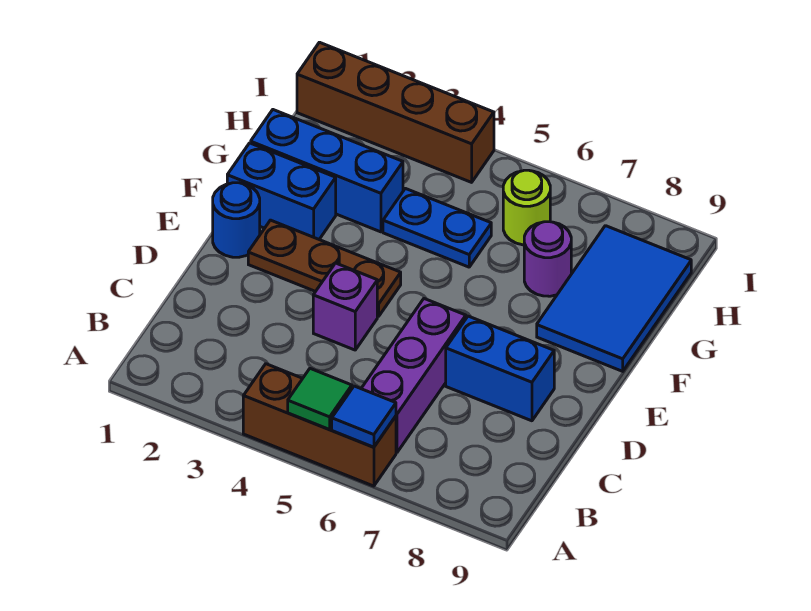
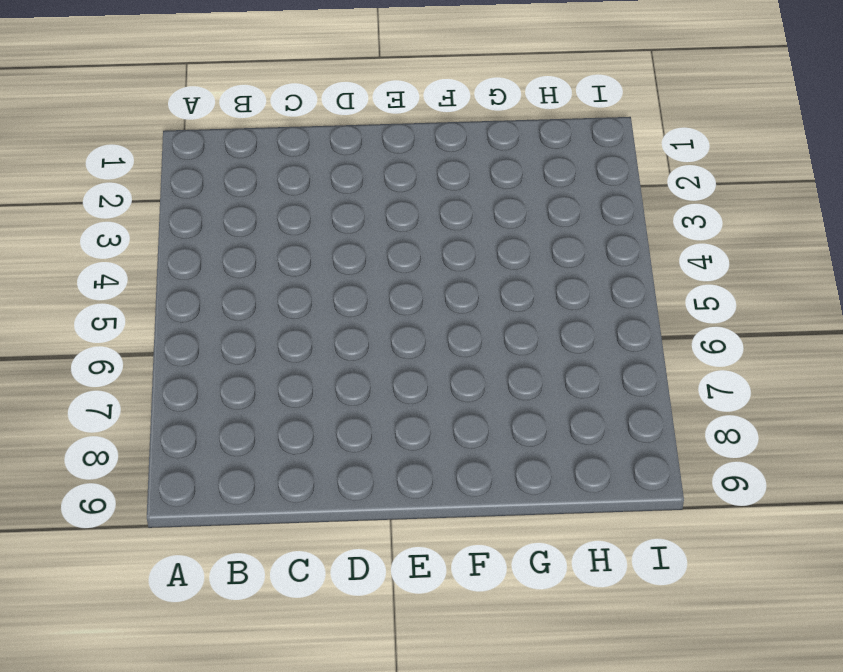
none -> brown brick A4:A6 level 1
none -> purple brick B6:D6 level 1
none -> purple brick D4 level 1

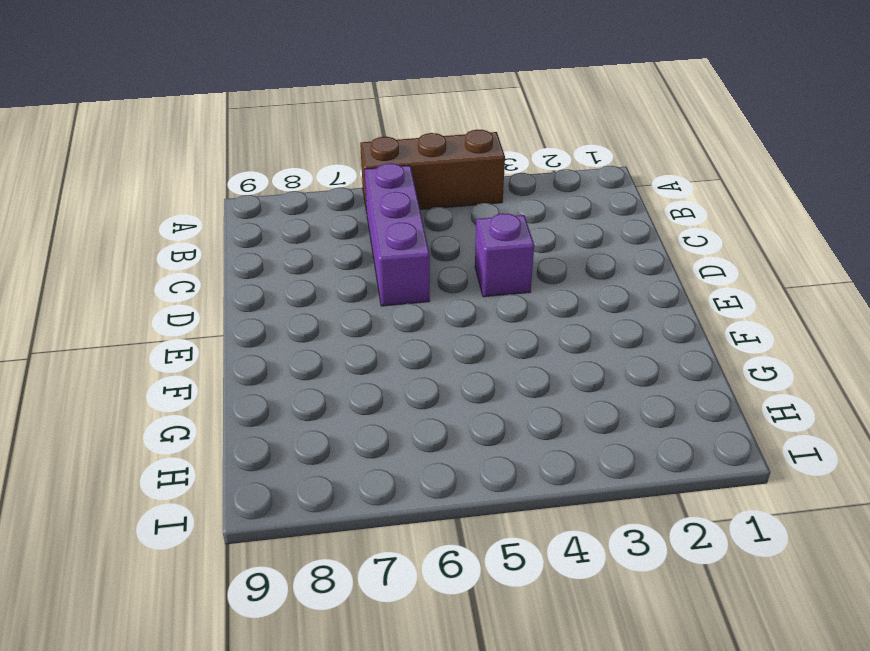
none -> blue brick D7:D8 level 1
none -> blue round brick E1 level 1
none -> brown plate E2:E4 level 1

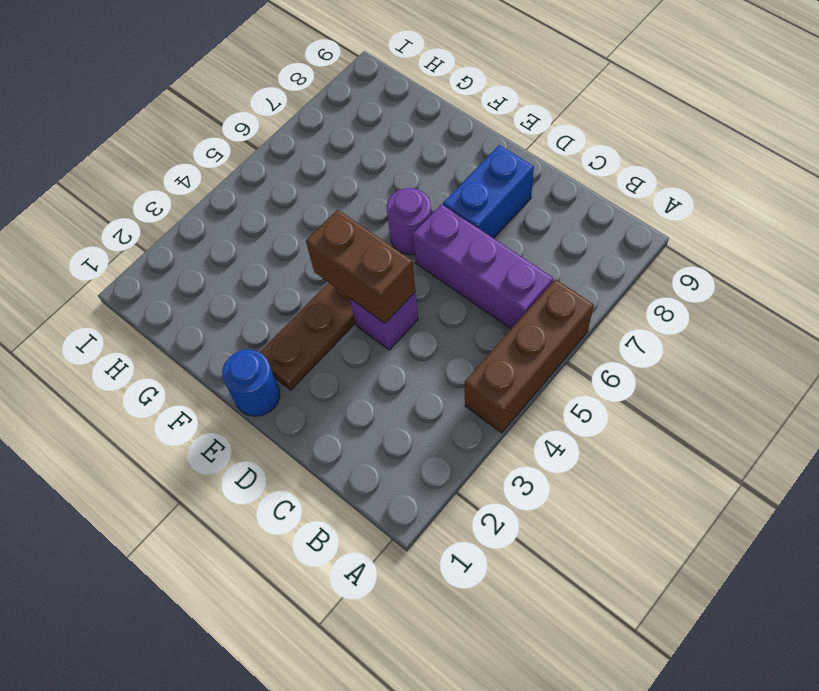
brown brick D4:E4 level 2 -> none
purple round brick E6 level 1 -> purple round brick G7 level 1
none -> blue brick F1:F2 level 1
none -> blue tile F8:H9 level 1
none -> blue brick G1:G3 level 1

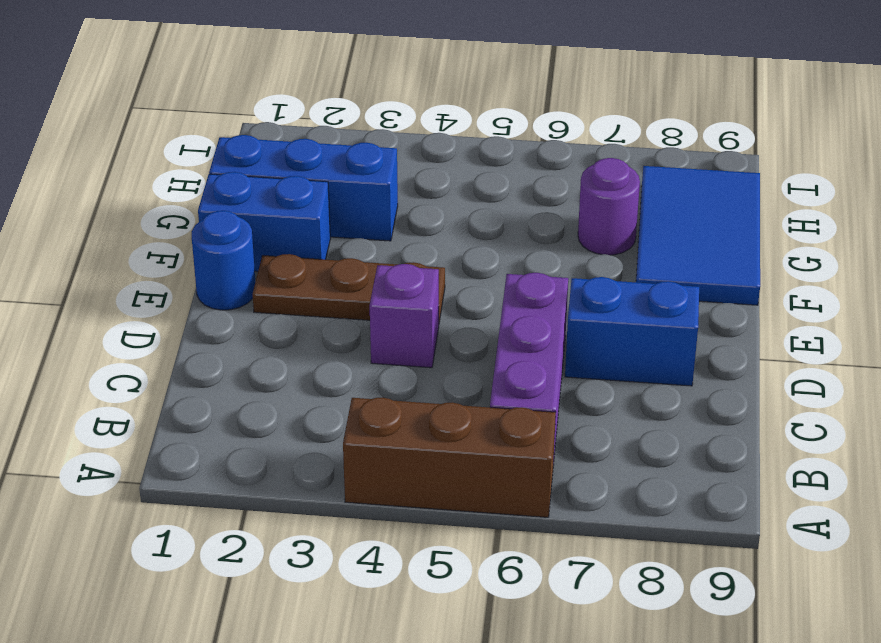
none -> blue plate G4:G5 level 1
none -> lime round brick H6 level 1
none -> brown brick I1:I4 level 1

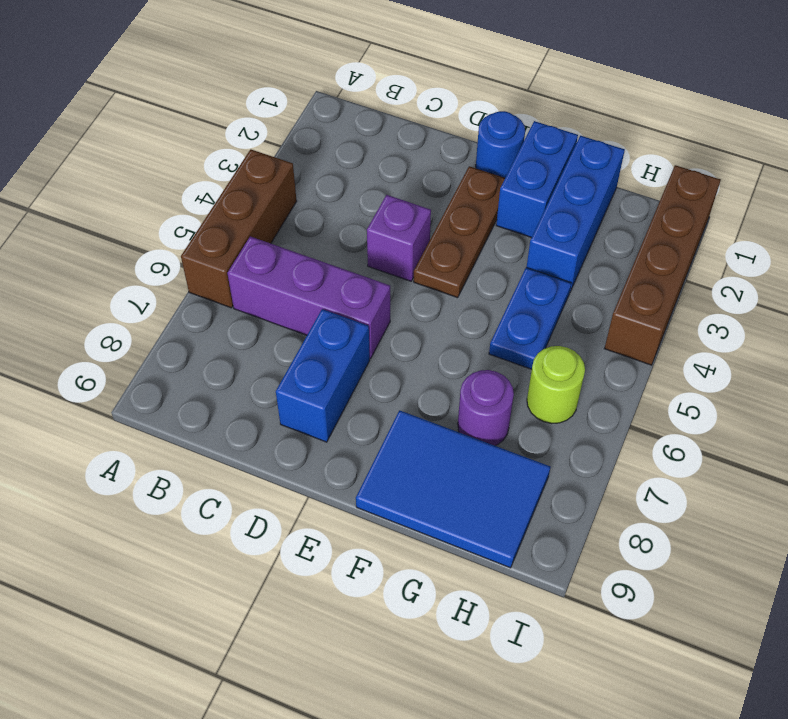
none -> green tile A5 level 2
none -> blue tile A6 level 2

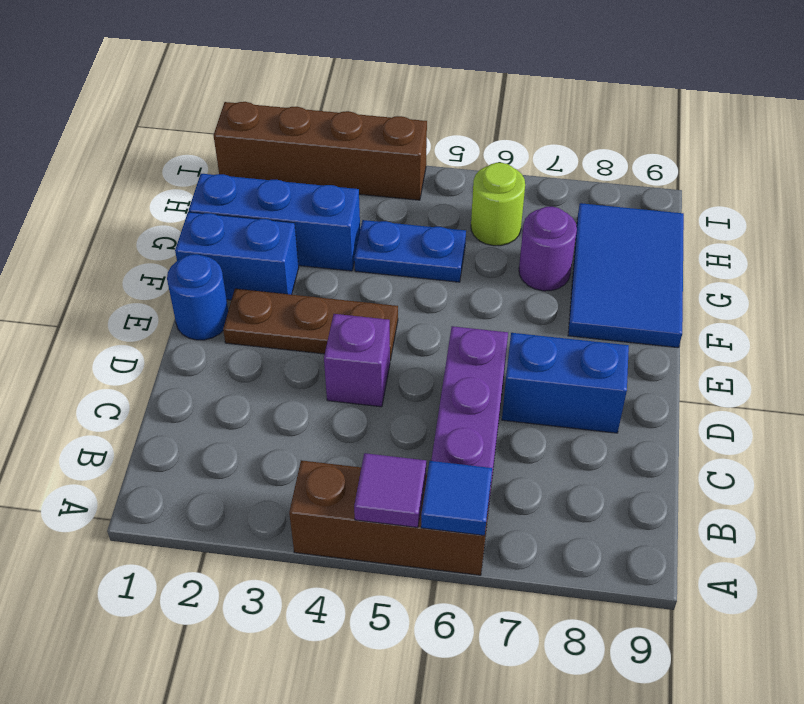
purple tile A5 level 2 -> green tile A5 level 2

